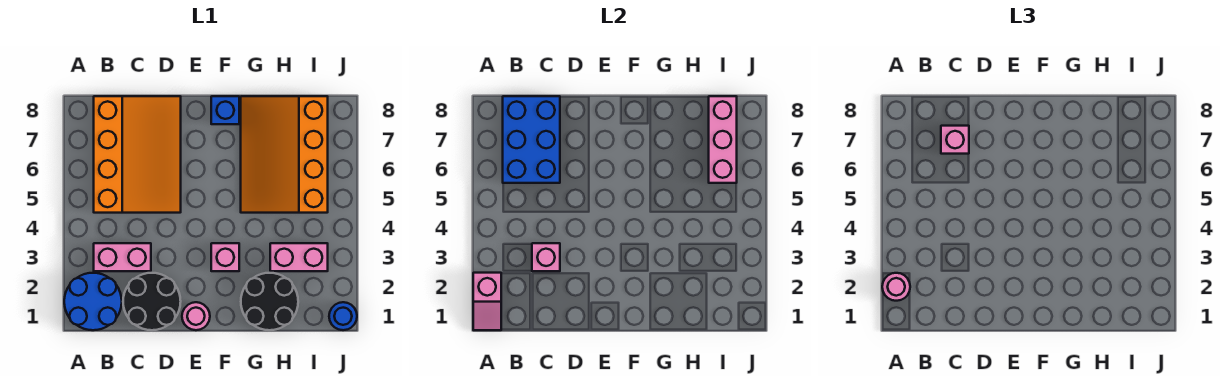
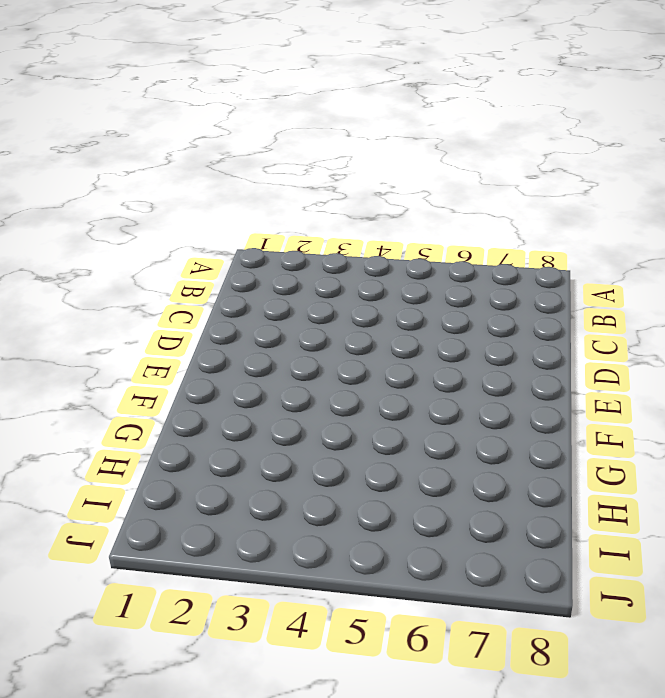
none -> blue round brick A1:B2 level 1
none -> pink brick B3:C3 level 1
none -> orange slope B5:D8 level 1 top B

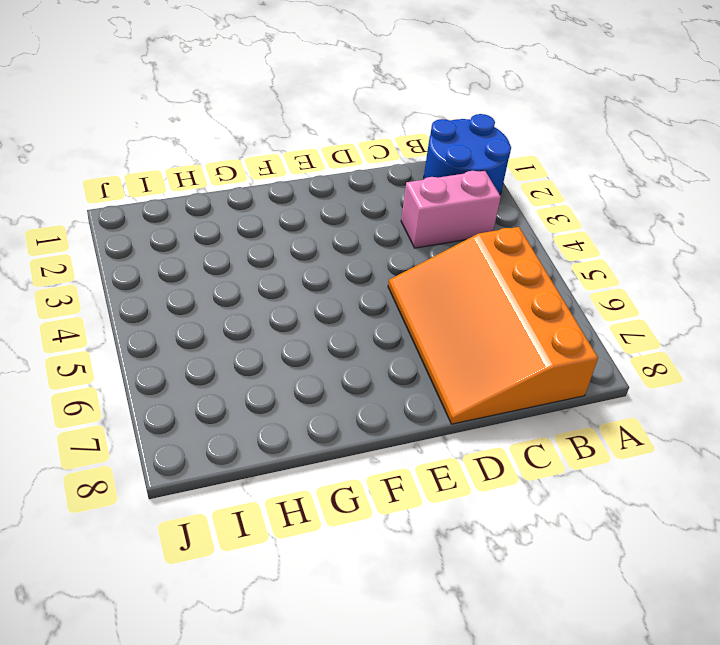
none -> black round brick C1:D2 level 1
none -> pink round brick E1 level 1
none -> pink brick F3 level 1

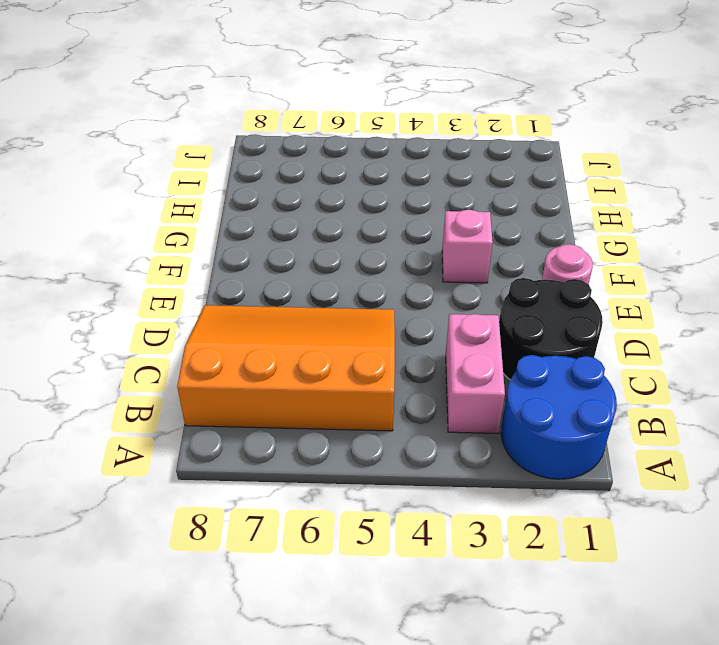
none -> blue brick F8 level 1
none -> black round brick G1:H2 level 1
none -> orange slope G5:I8 level 1 top I

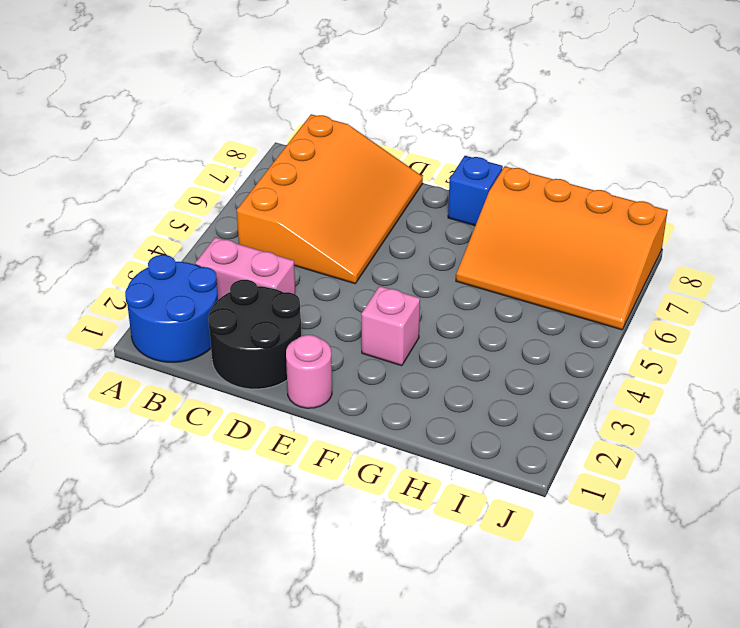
orange slope G6:J8 level 1 top 8 -> orange slope G5:I8 level 1 top I
none -> black round brick G1:H2 level 1
none -> pink brick H3:I3 level 1
none -> blue round brick J1 level 1

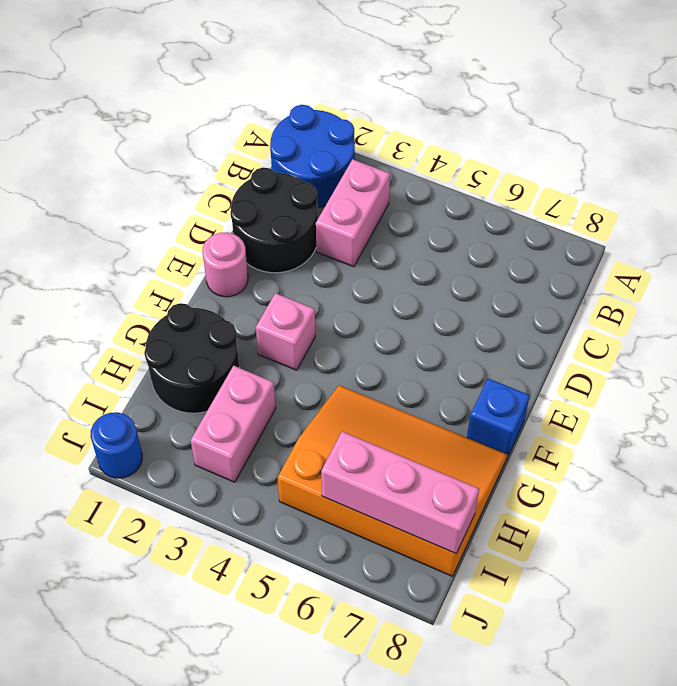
none -> orange slope B5:D8 level 1 top B
none -> pink slope A1:A2 level 2 top 2
none -> blue brick B6:C8 level 2

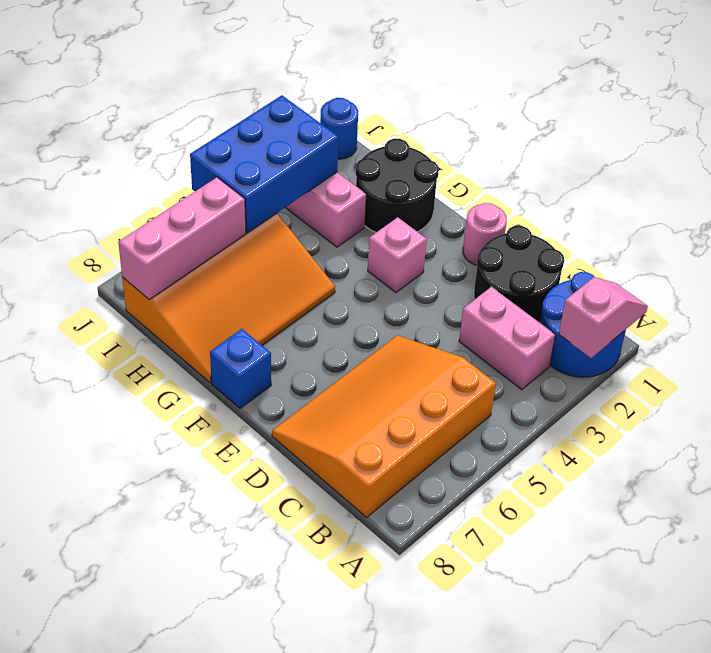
blue brick I3:J5 level 2 -> blue brick B6:C8 level 2
none -> pink brick C3 level 2
none -> pink round brick A2 level 3
none -> pink brick C7 level 3

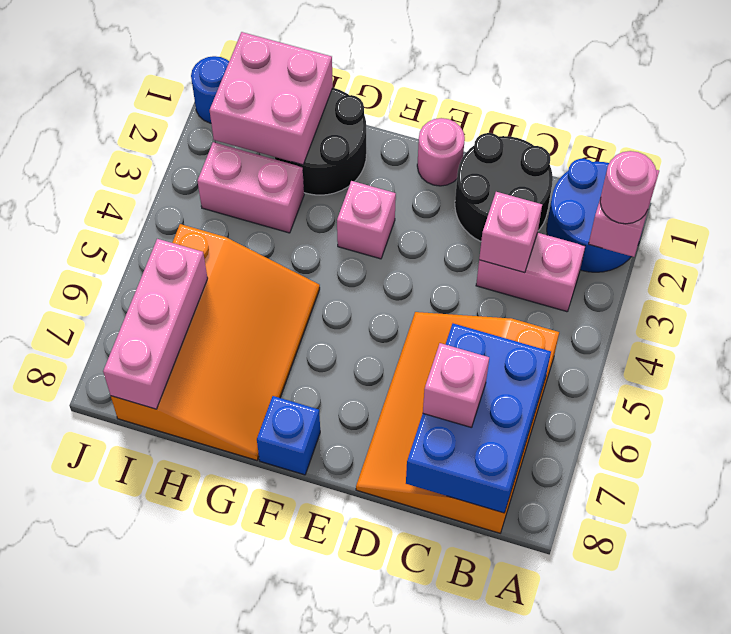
pink brick H1:I2 level 2 -> none

